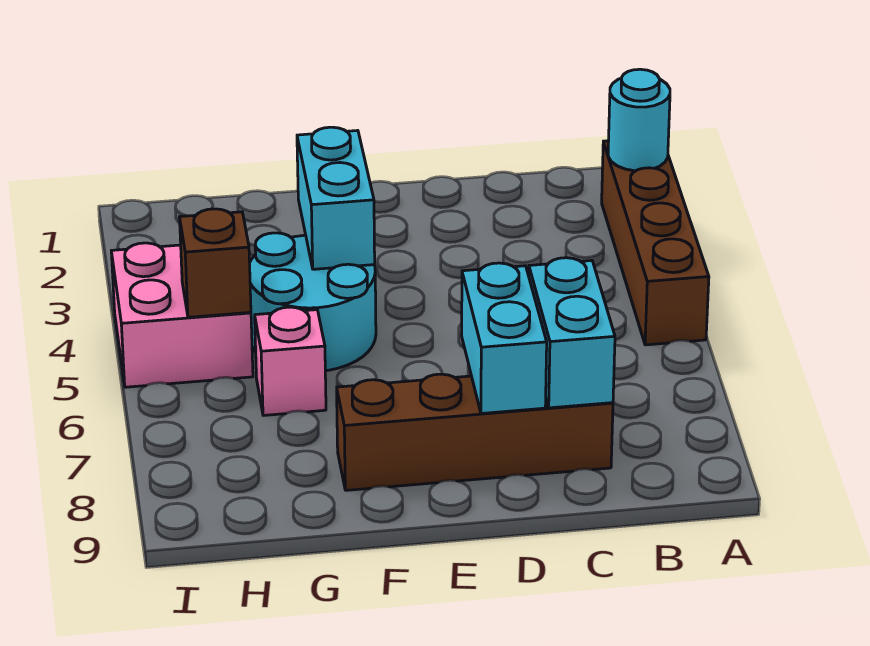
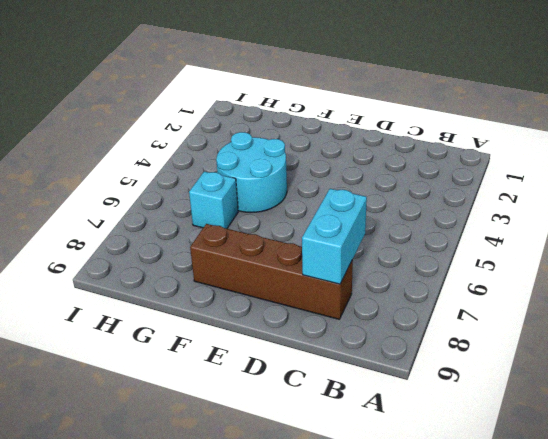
cyan brick G6 level 1 -> pink brick G6 level 1
none -> brown brick A2:A5 level 1
none -> pink brick H4:I5 level 1

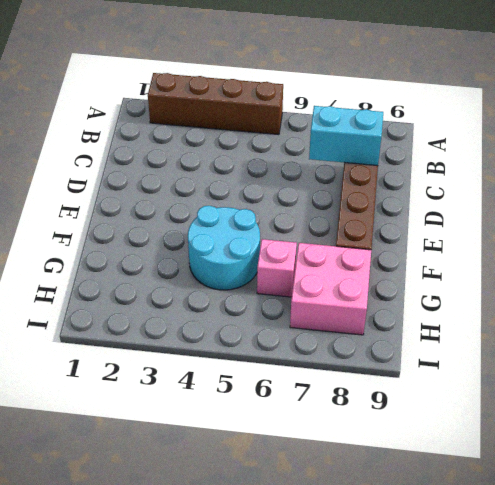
pink brick G7:H8 level 1 -> pink brick H4:I5 level 1
none -> cyan round brick A2 level 2
none -> cyan brick D7:D8 level 2

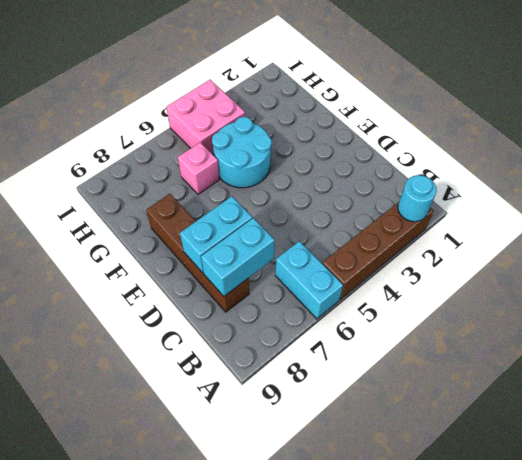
cyan brick A6:B6 level 1 -> cyan brick F3:F4 level 2
none -> brown brick H5 level 2

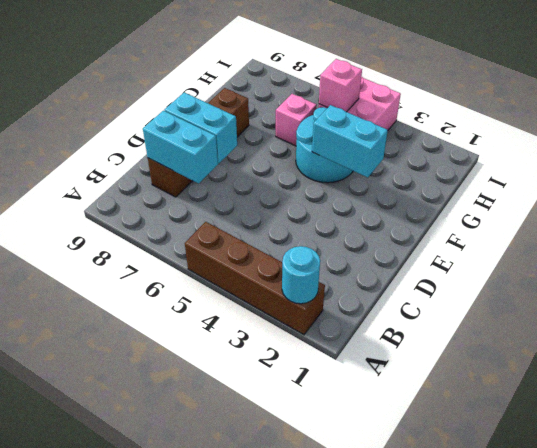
pink brick H5 level 2 -> brown brick H5 level 2

